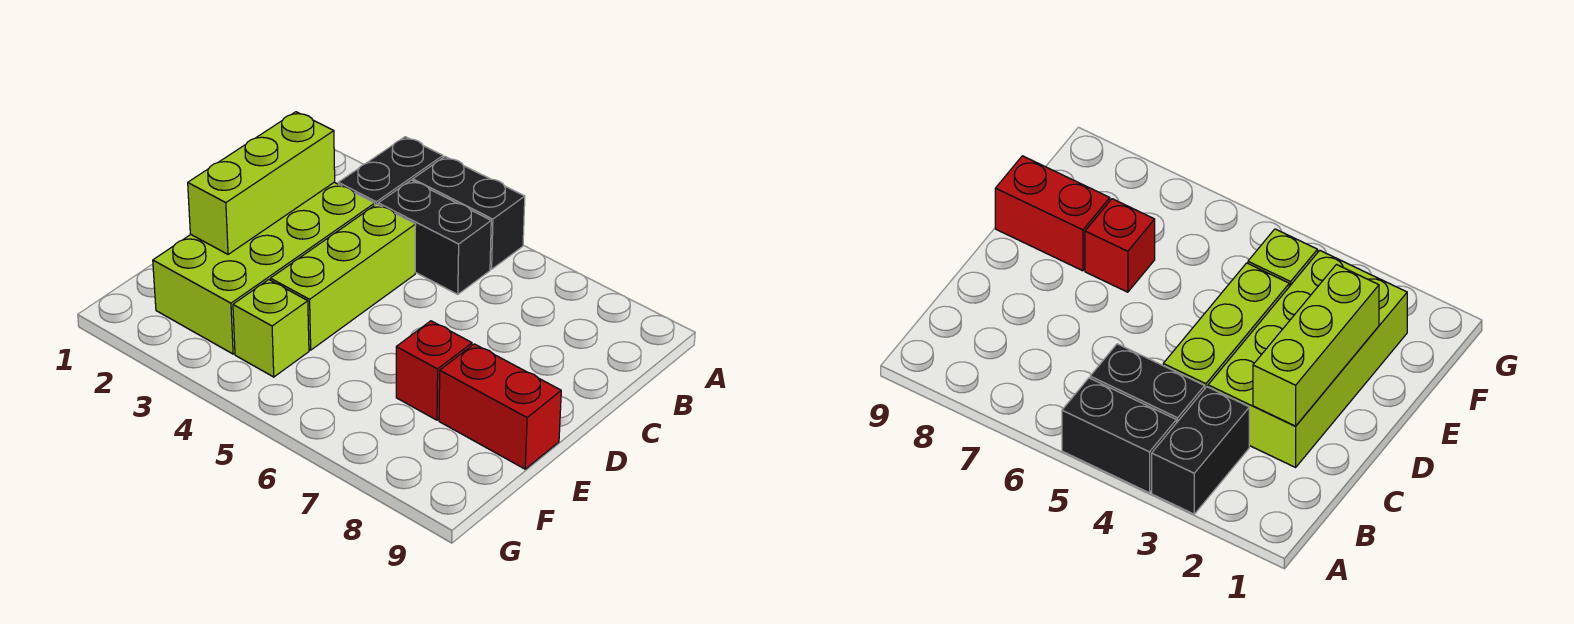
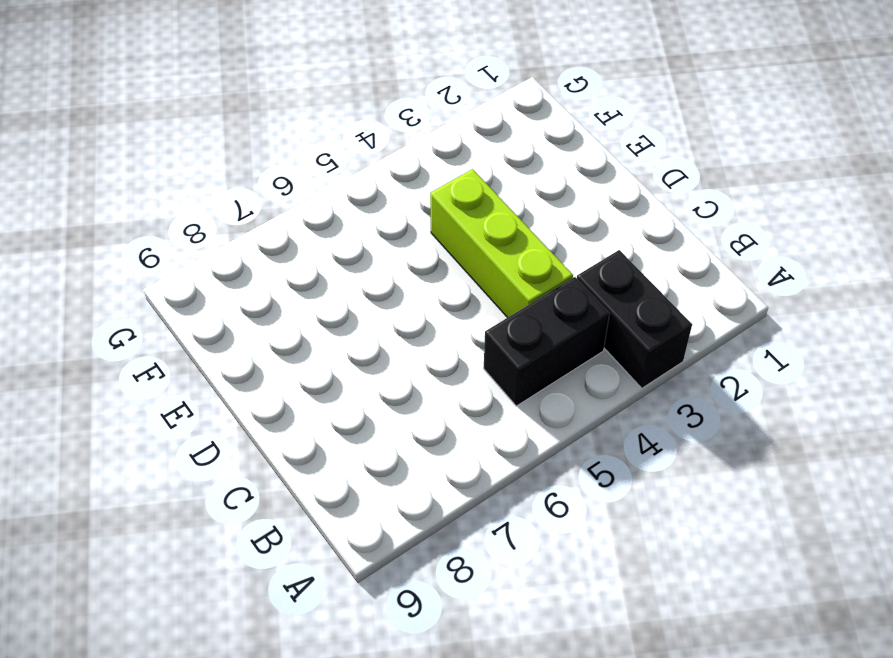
none -> black brick A4:A5 level 1
none -> lime brick C2:F3 level 1

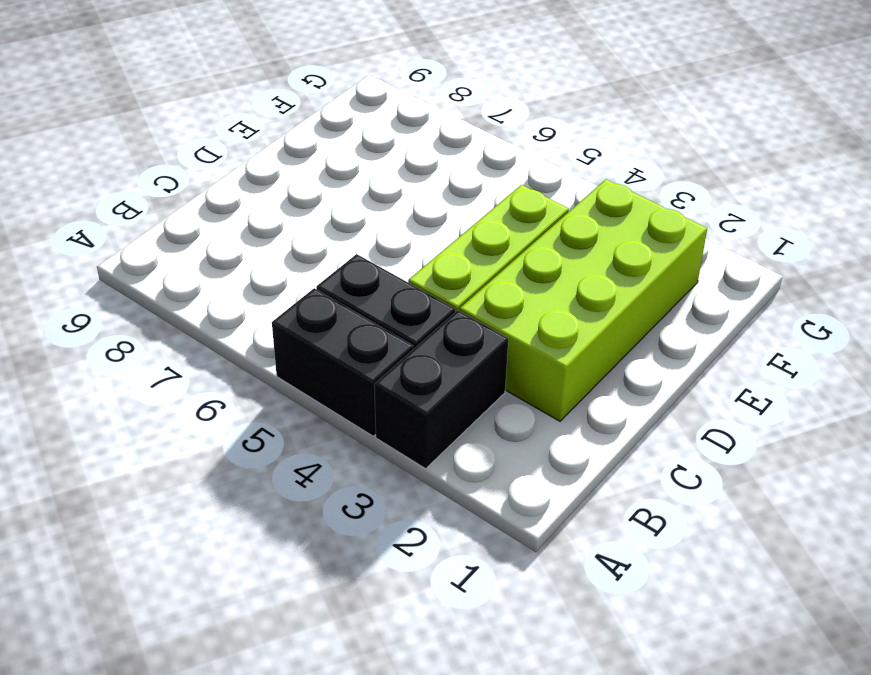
none -> red brick E7 level 1
none -> red brick E8:E9 level 1

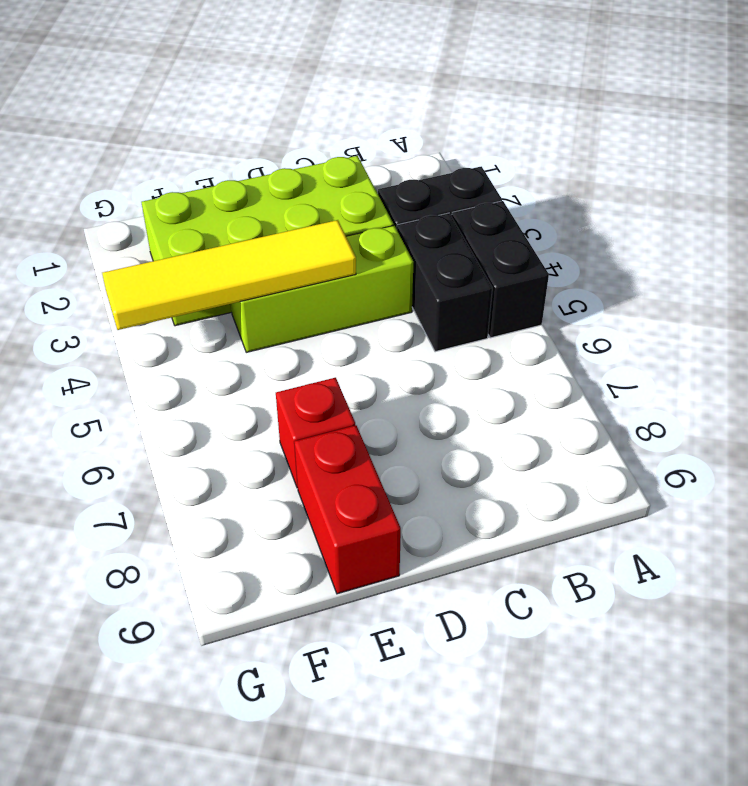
yellow tile D4:G4 level 2 -> none
none -> lime brick F4 level 1
none -> lime brick C2:E2 level 2

